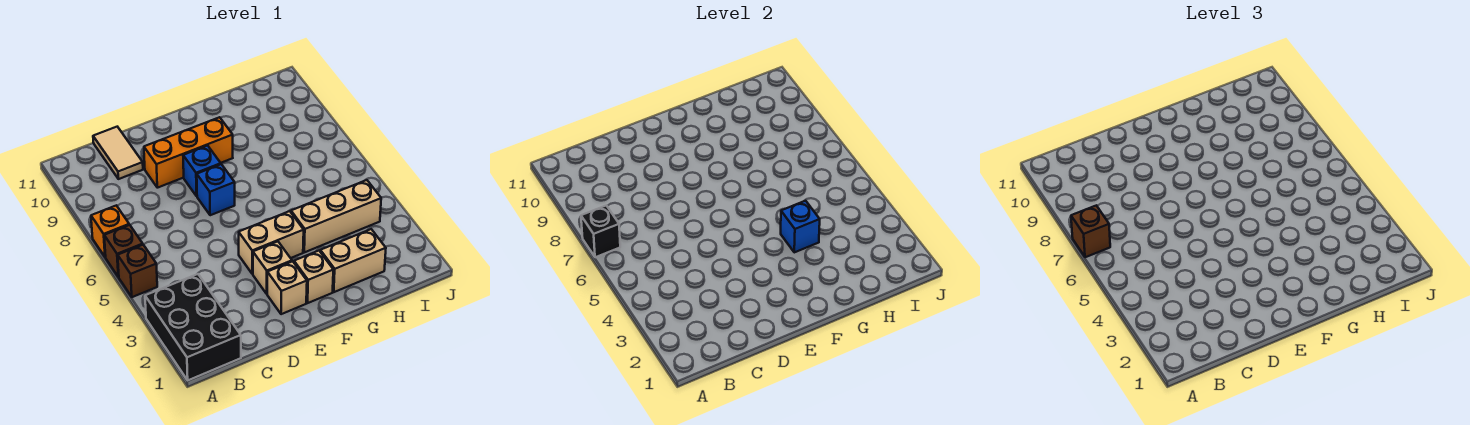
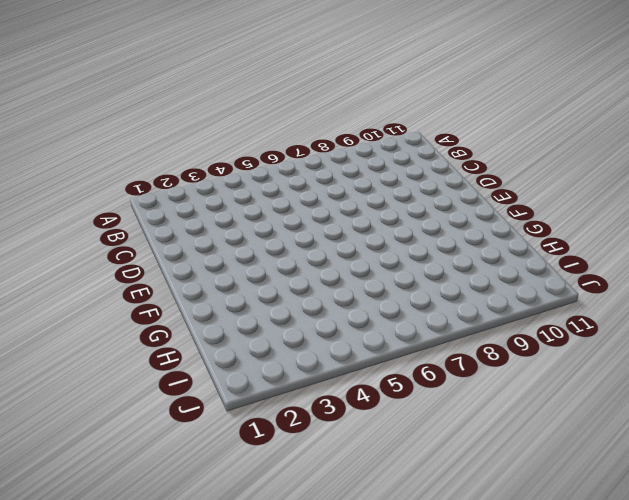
none -> black brick A1:B3 level 1
none -> brown brick A5 level 1
none -> brown brick A6 level 1

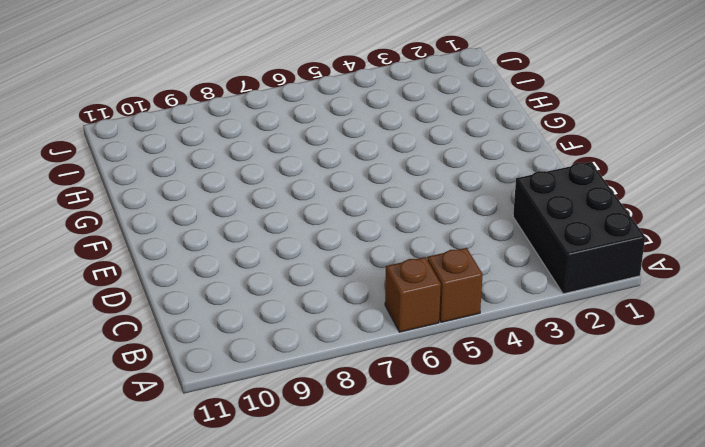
black brick A1:C2 level 1 -> black brick A1:B3 level 1
none -> orange brick A7 level 1
none -> tan tile C10:C11 level 1
none -> orange brick D9:F9 level 1

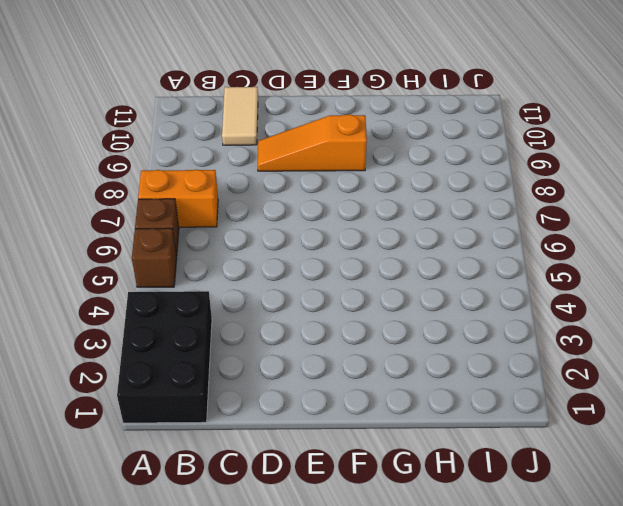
orange brick A7:B7 level 1 -> orange brick A7 level 1
orange slope D9:F9 level 1 top F -> orange brick D9:F9 level 1
none -> tan brick E2 level 1
none -> tan brick E3 level 1
none -> tan brick E4:F4 level 1

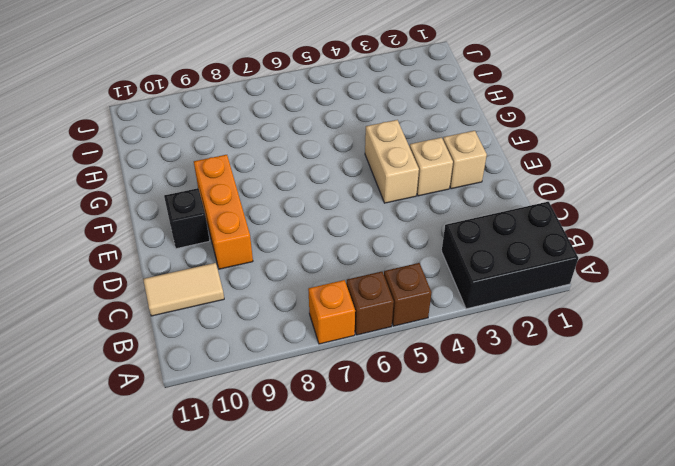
black brick E10 level 1 -> black brick A7 level 2
none -> blue brick E7 level 1
none -> blue brick E8 level 1
none -> tan brick F2 level 1

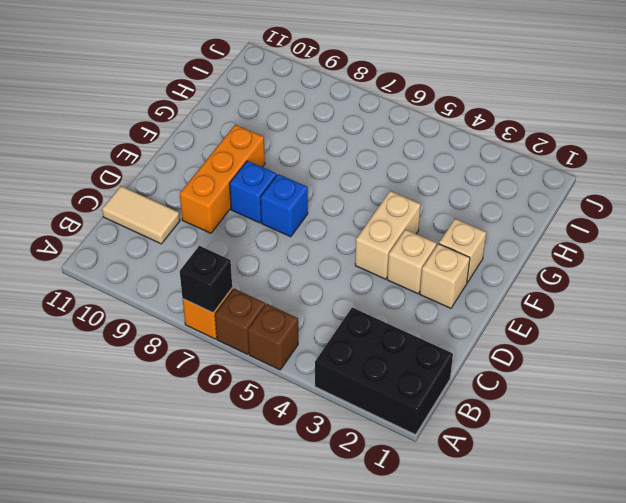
none -> tan brick G2:H2 level 1
none -> tan brick G4:I4 level 1
none -> blue brick G4 level 2

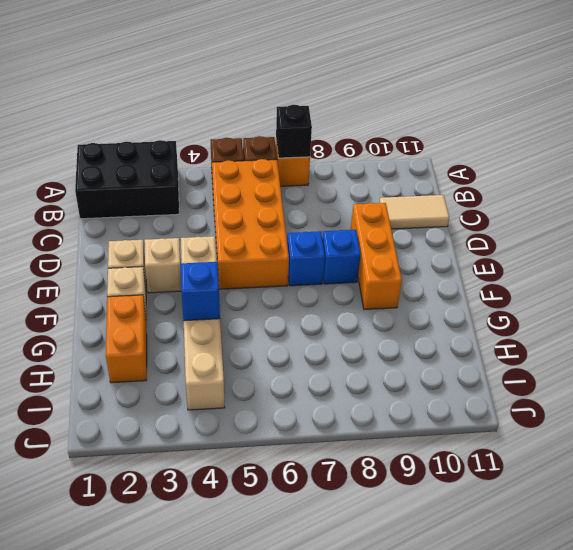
orange brick B5:E6 level 1 -> none
orange brick G2:H2 level 1 -> tan brick G2:H2 level 1
none -> brown brick A7 level 3

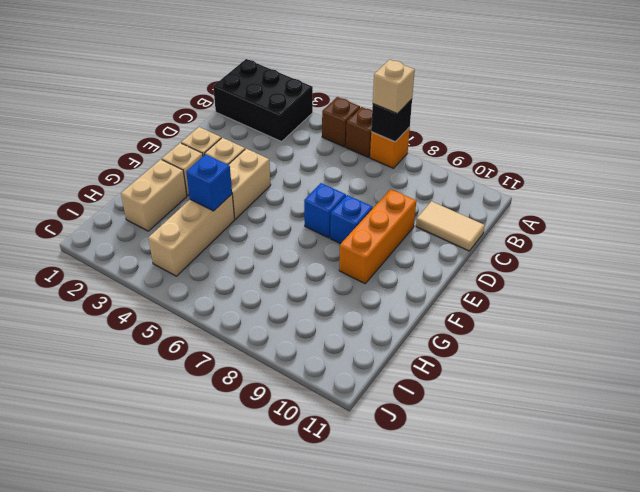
tan brick A7 level 3 -> brown brick A7 level 3

